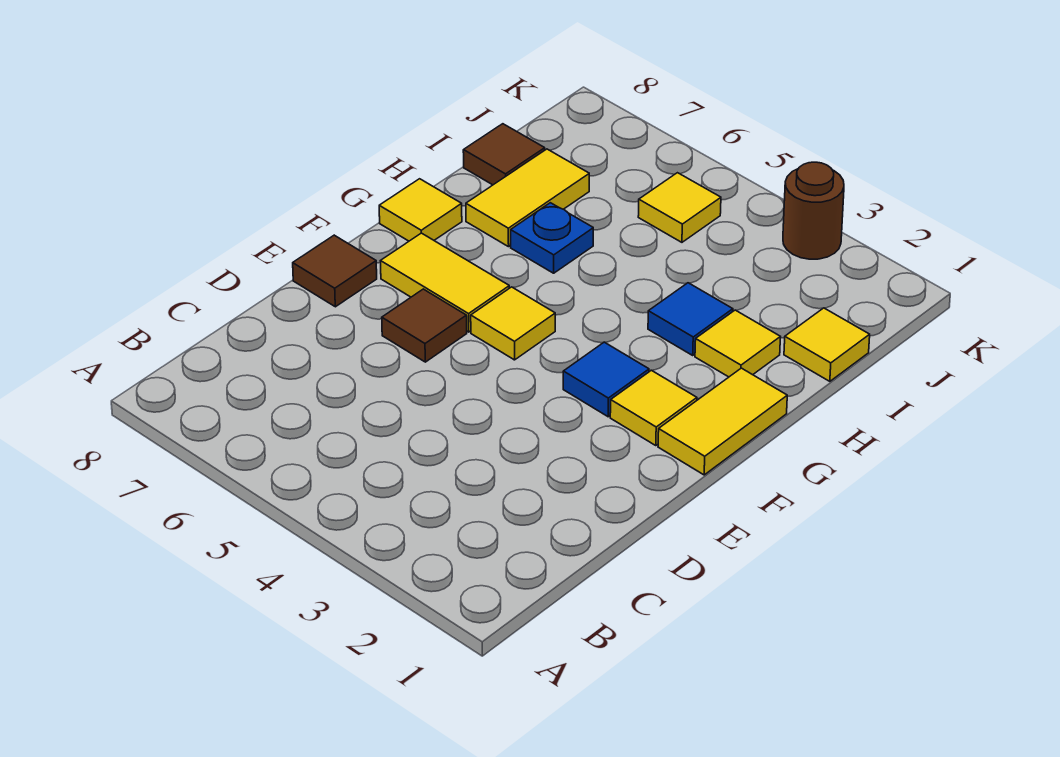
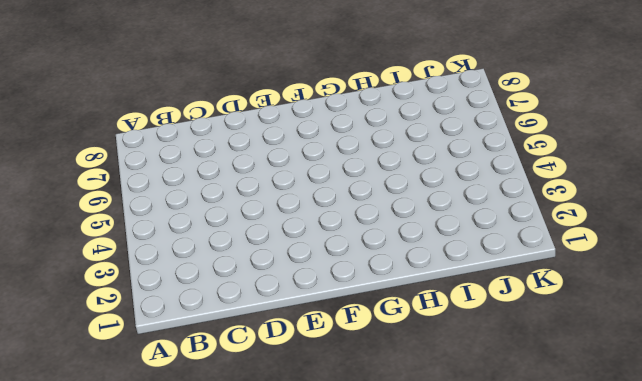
none -> brown tile E6 level 1
none -> brown tile E8 level 1
none -> yellow tile F1:G1 level 1

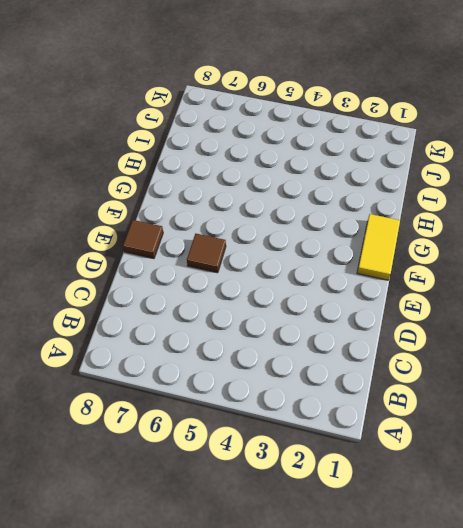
none -> yellow tile F2 level 1
none -> blue tile F3 level 1
none -> yellow tile F5 level 1

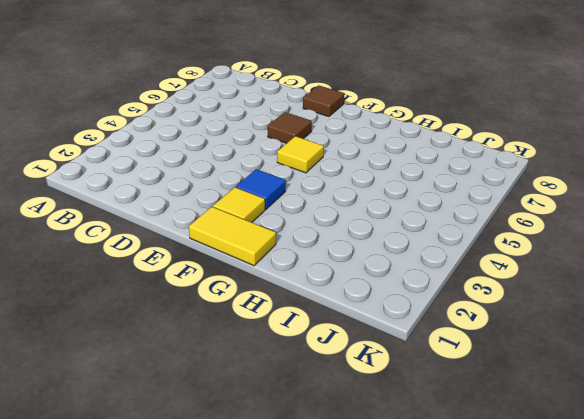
none -> yellow tile F6:F7 level 1
none -> yellow tile G8 level 1
none -> yellow tile H2 level 1

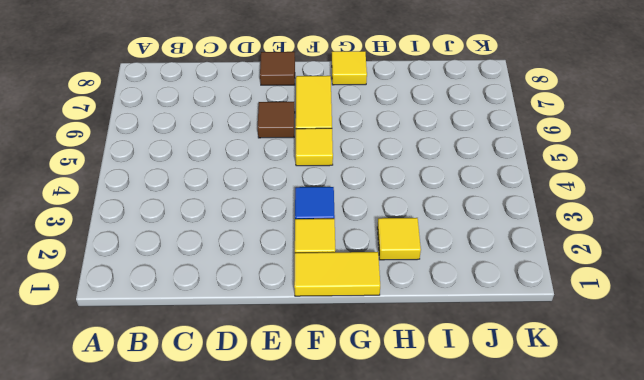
none -> blue tile H3 level 1
none -> blue plate H6 level 1
none -> yellow tile H7:I7 level 1

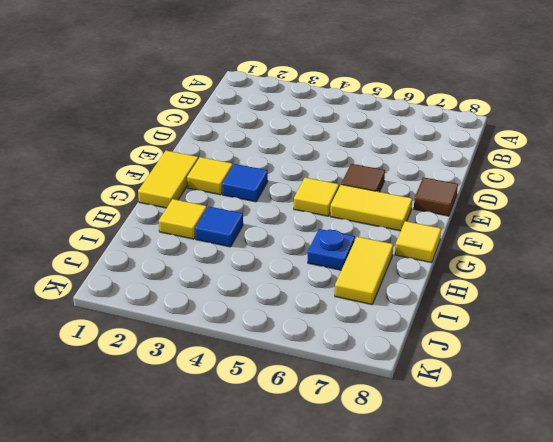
none -> yellow tile I1 level 1
none -> brown tile I8 level 1
none -> yellow tile J5 level 1

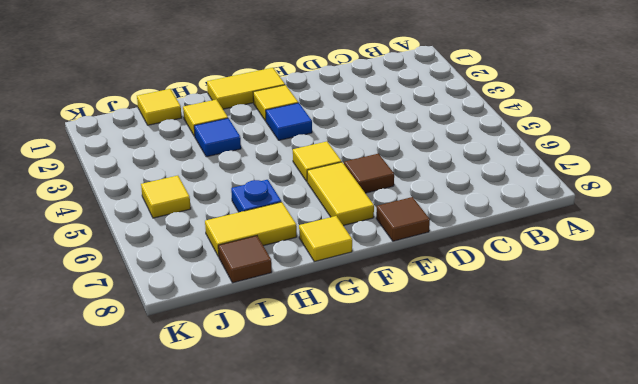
none -> brown round brick K3 level 1

